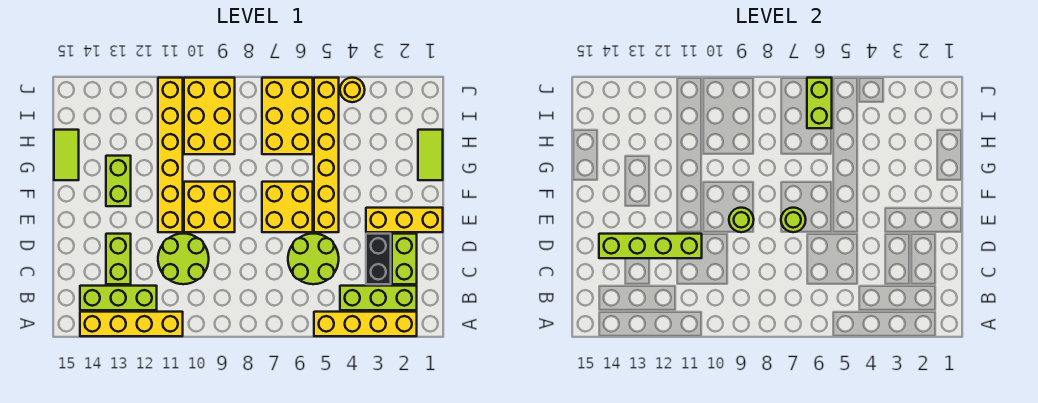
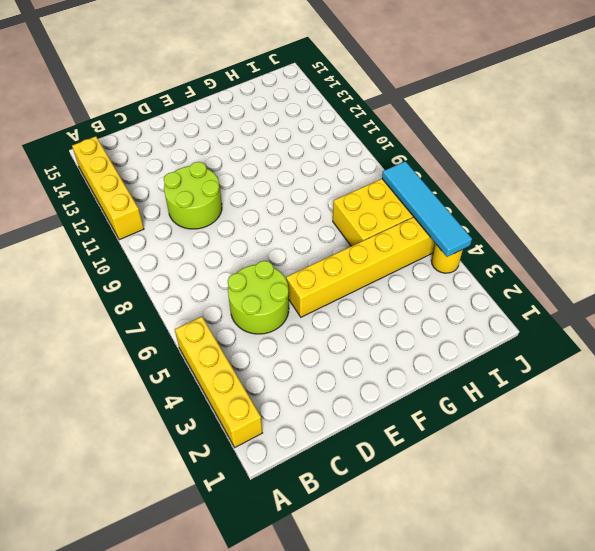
cyan tile J4:J7 level 2 -> lime brick I6:J6 level 2
none -> lime brick B2:B4 level 1
none -> lime brick B12:B14 level 1
none -> lime brick C2:D2 level 1

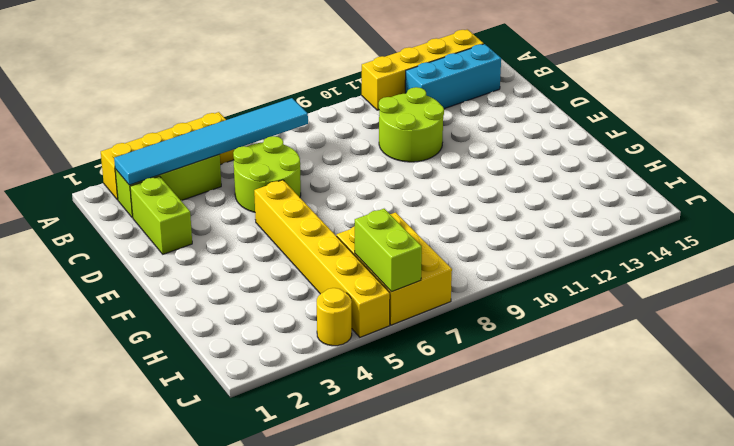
cyan tile B2:B7 level 2 -> none
cyan brick B12:B14 level 1 -> lime brick B12:B14 level 1
none -> black brick C3:D3 level 1
none -> lime brick C13:D13 level 1
none -> yellow brick E1:E3 level 1

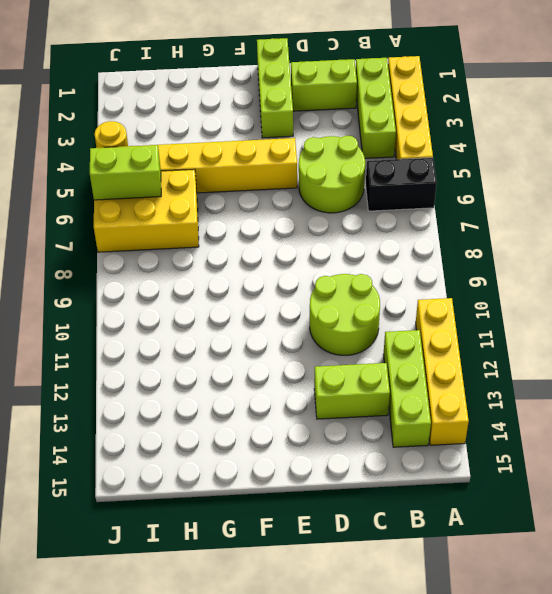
black brick A6:B6 level 1 -> black brick C3:D3 level 1
lime brick E1:E3 level 1 -> yellow brick E1:E3 level 1
none -> yellow brick E6:F7 level 1
none -> yellow brick E9:F10 level 1
none -> yellow brick E11:J11 level 1

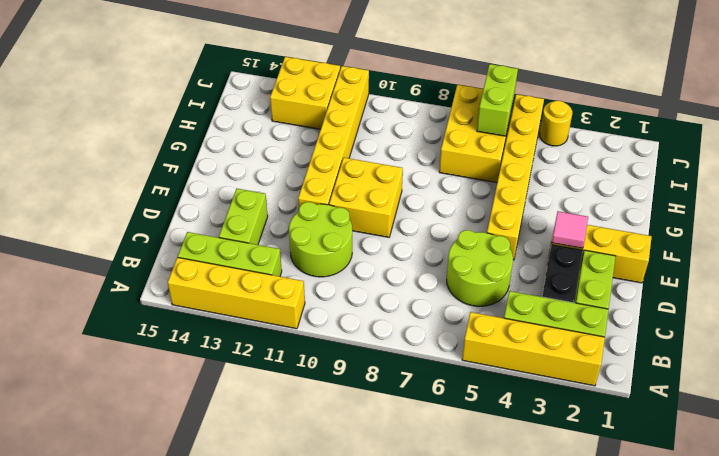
pink tile E3 level 2 -> none
yellow brick I12:J13 level 1 -> yellow brick E6:F7 level 1
none -> lime brick F13:G13 level 1
none -> lime tile G1:H1 level 1
none -> lime tile G15:H15 level 1

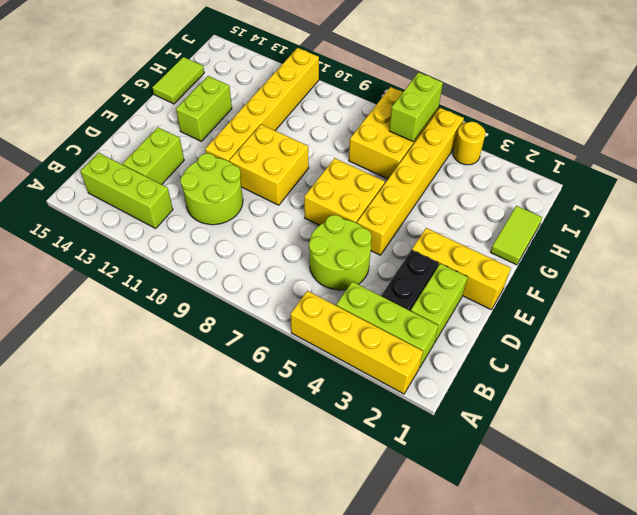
none -> yellow brick A11:A14 level 1
none -> yellow brick H9:J10 level 1
none -> lime brick D11:D14 level 2

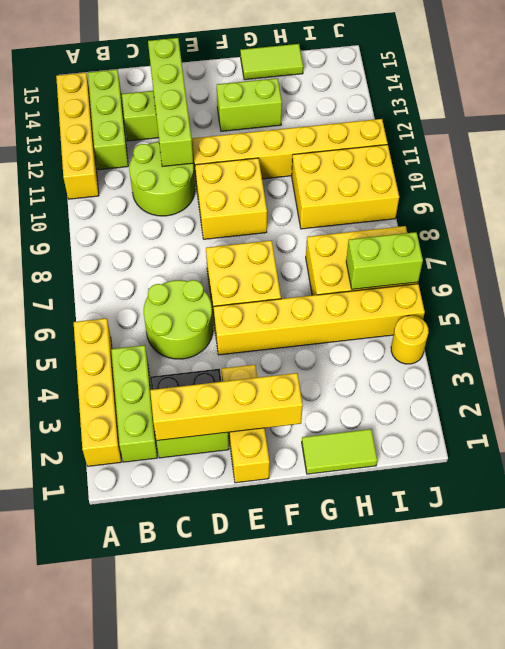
yellow brick C2:F2 level 2 -> none
none -> lime round brick E7 level 2
none -> lime round brick E9 level 2

